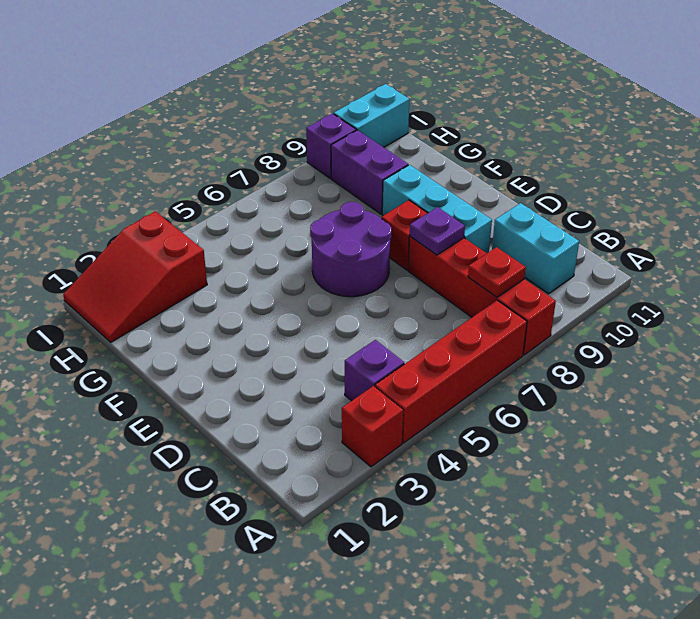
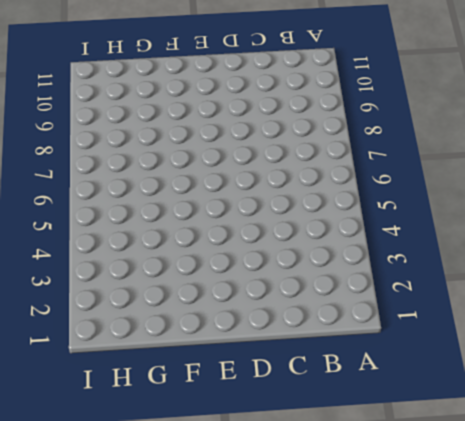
none -> red brick A3 level 1
none -> red brick A4:A7 level 1
none -> red brick A8:D8 level 1

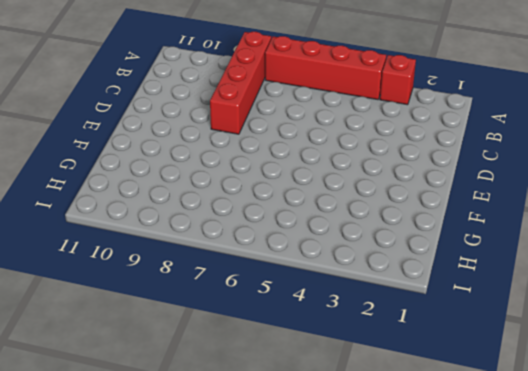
none -> purple brick B4 level 1
none -> cyan brick B10:C10 level 1
none -> cyan brick D9:F9 level 1

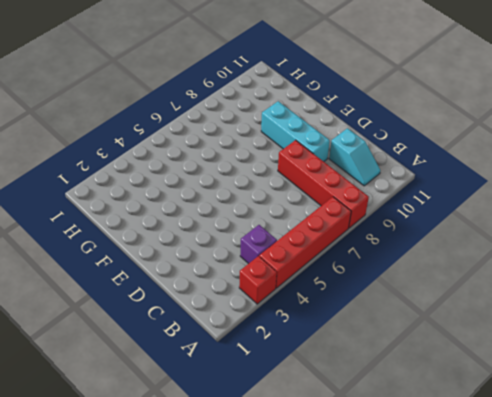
cyan slope B10:C10 level 1 top C -> cyan brick B10:C10 level 1
none -> purple round brick E6:F7 level 1
none -> red brick E8 level 1
none -> purple brick G9:H9 level 1

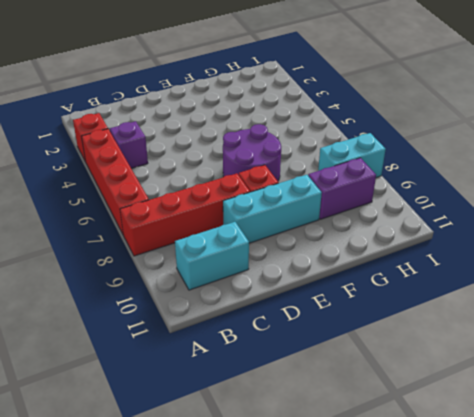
cyan brick H8:I8 level 1 -> cyan brick I10:I11 level 1
none -> red slope H1:I3 level 1 top 3
none -> purple brick I9 level 1
none -> red plate B8 level 2

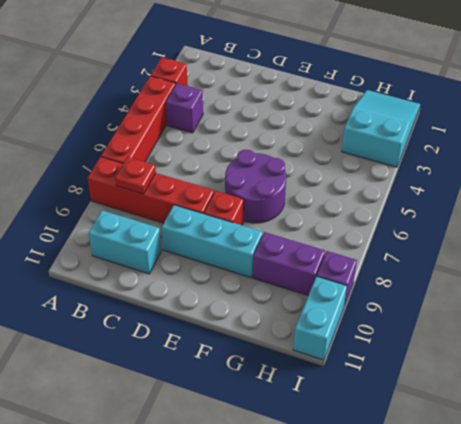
cyan slope H1:I3 level 1 top 3 -> red slope H1:I3 level 1 top 3
none -> purple plate D8 level 2

